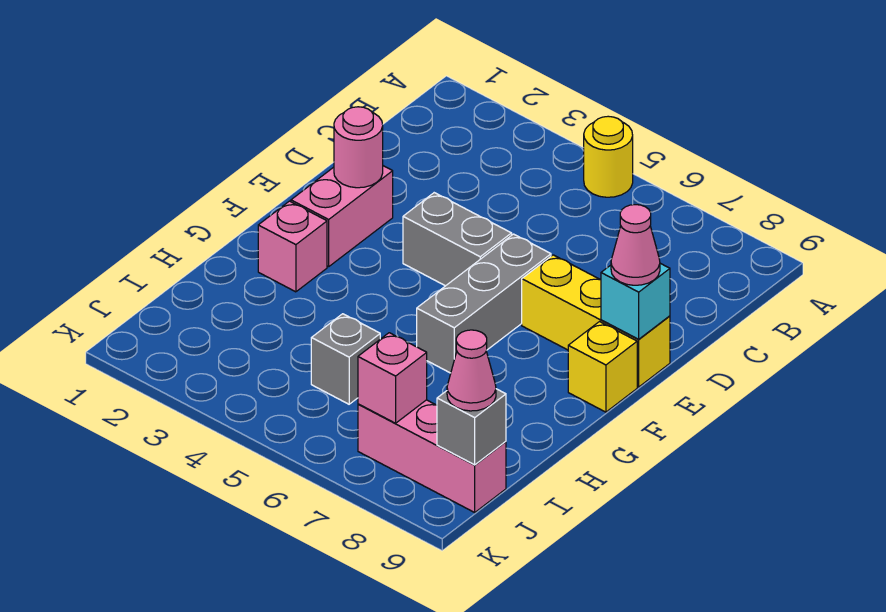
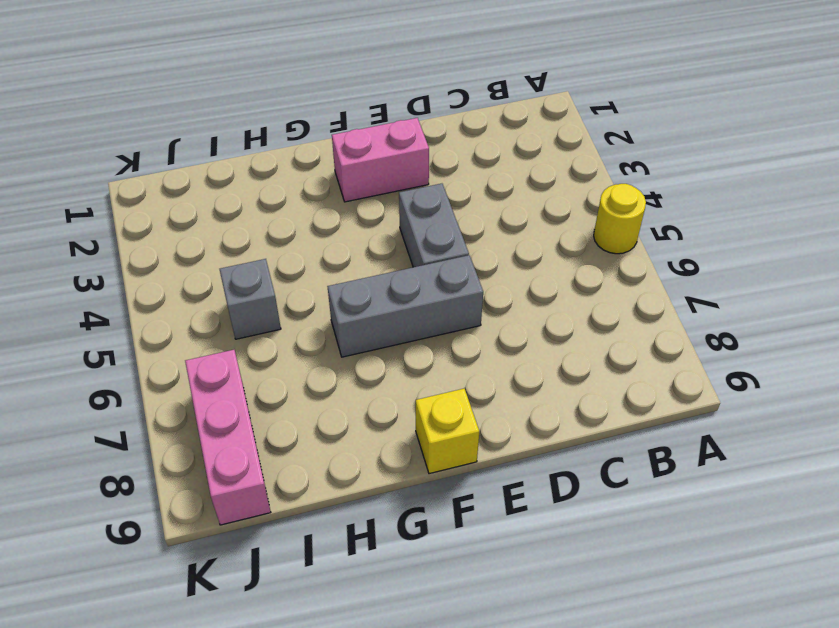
none -> yellow brick E7:E9 level 1
none -> pink brick G2 level 1
none -> pink round brick E2 level 2

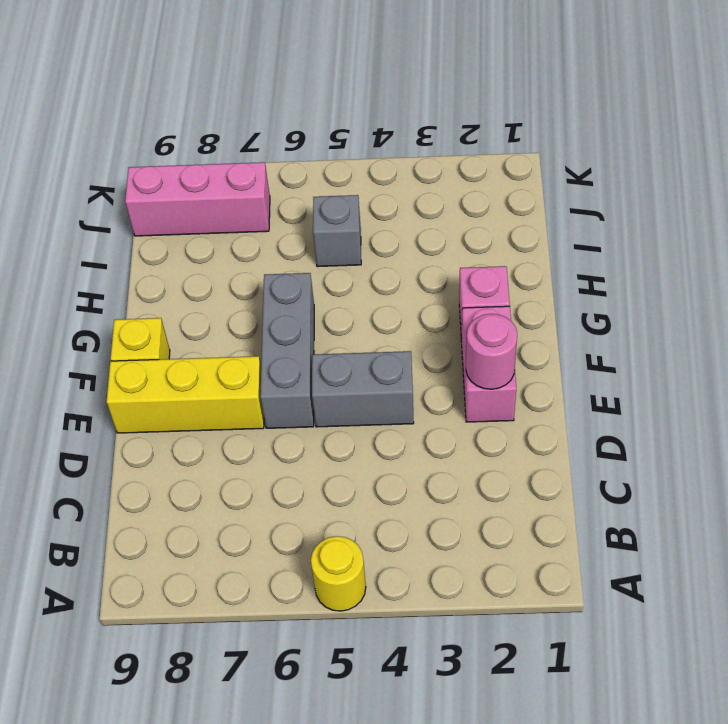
none -> cyan brick E9 level 2
none -> pink brick J7 level 2
none -> grey brick J9 level 2

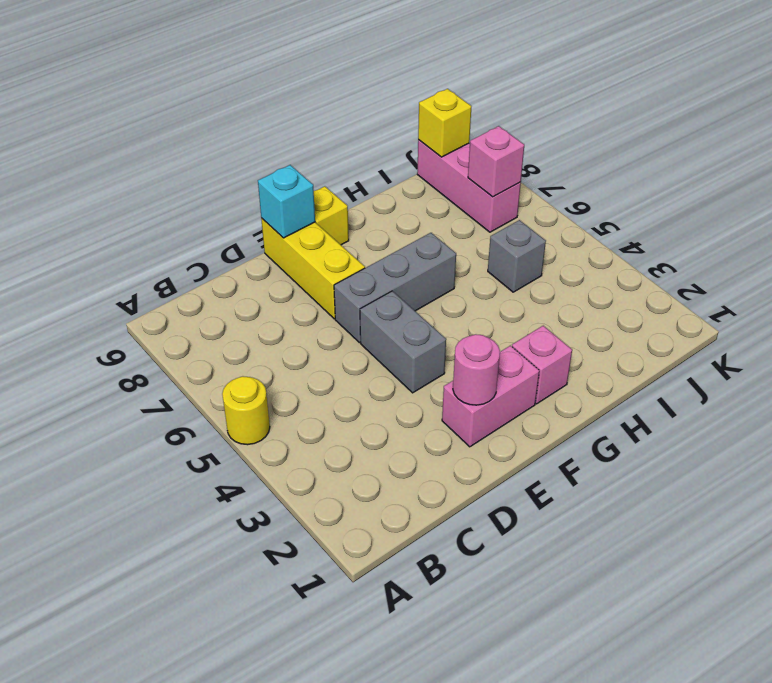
yellow brick J9 level 2 -> grey brick J9 level 2
none -> pink cone E9 level 3
none -> pink cone J9 level 3

